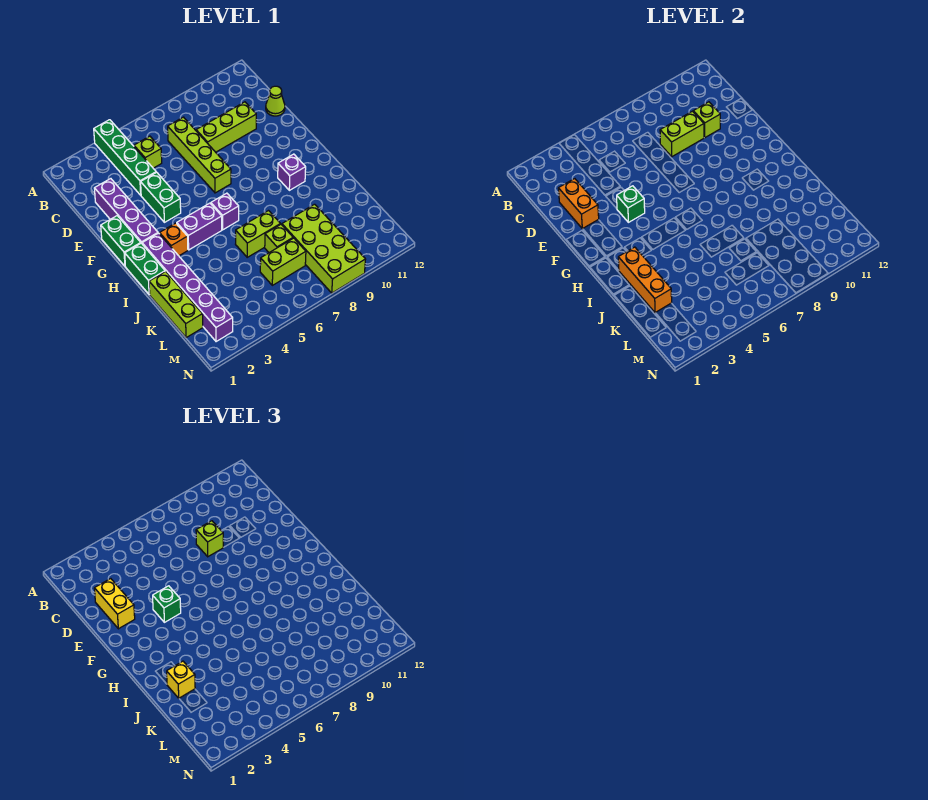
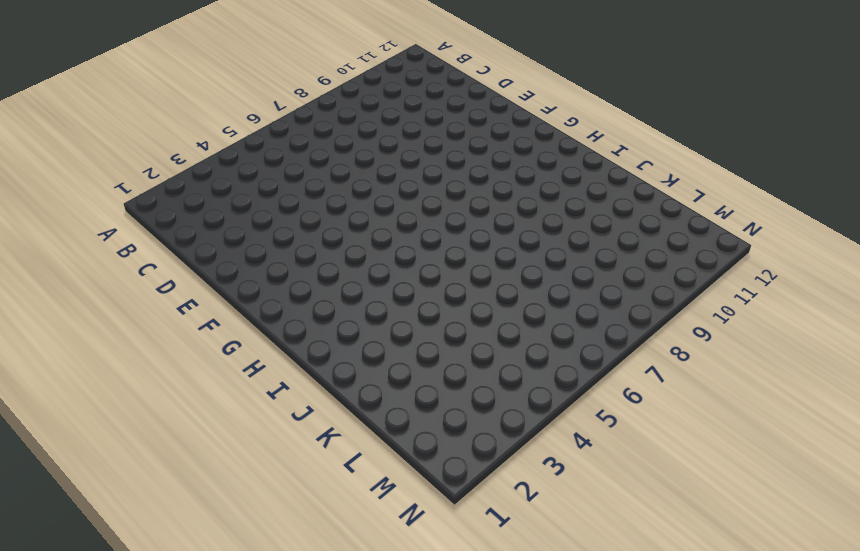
none -> green brick A4:D4 level 1
none -> lime brick C5 level 1
none -> lime brick C7:F7 level 1

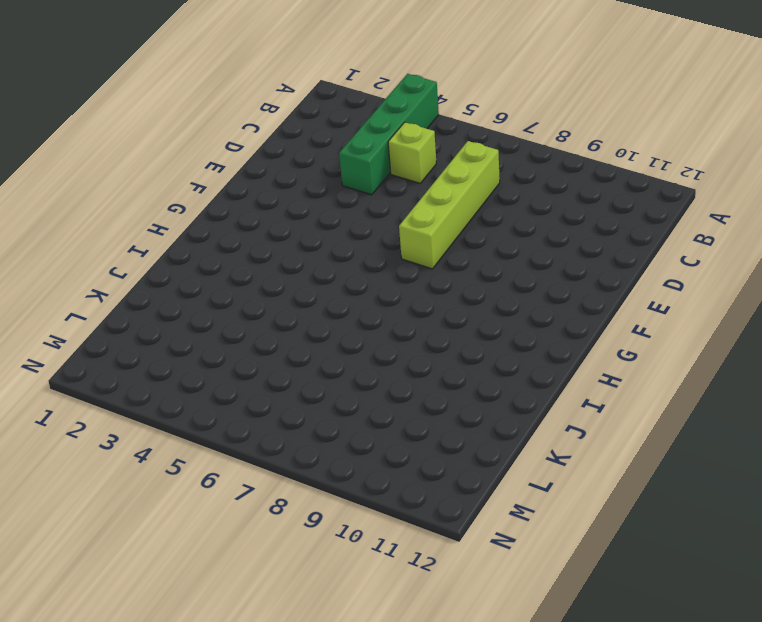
none -> purple brick D2:G2 level 1
none -> lime brick D8:D10 level 1
none -> lime cone D12 level 1

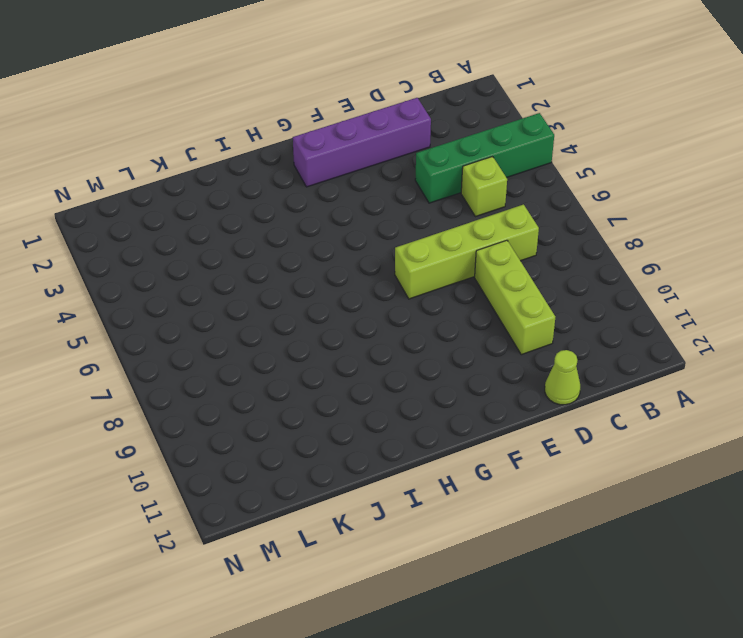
none -> green brick E4:F4 level 1
none -> green brick F1:G1 level 1
none -> green brick H1:I1 level 1

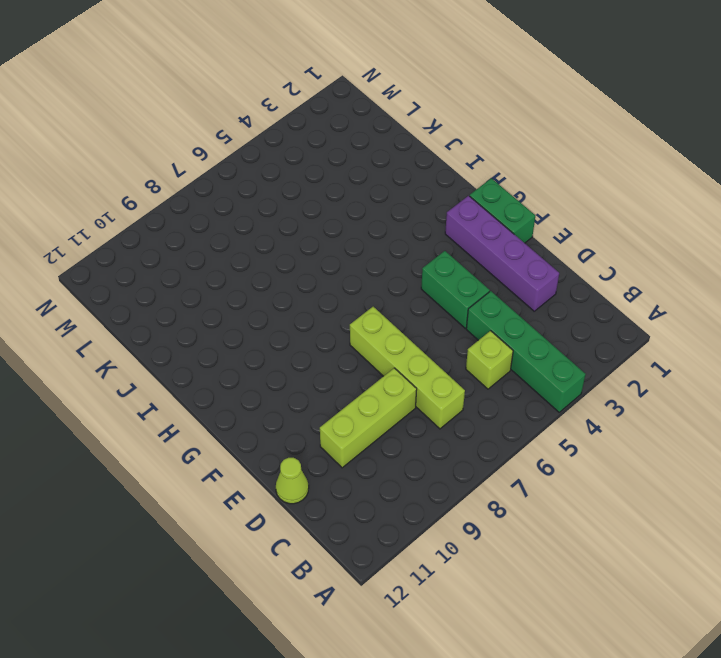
none -> green brick H1:I1 level 1
none -> purple brick H2:M2 level 1
none -> orange brick H3 level 1

